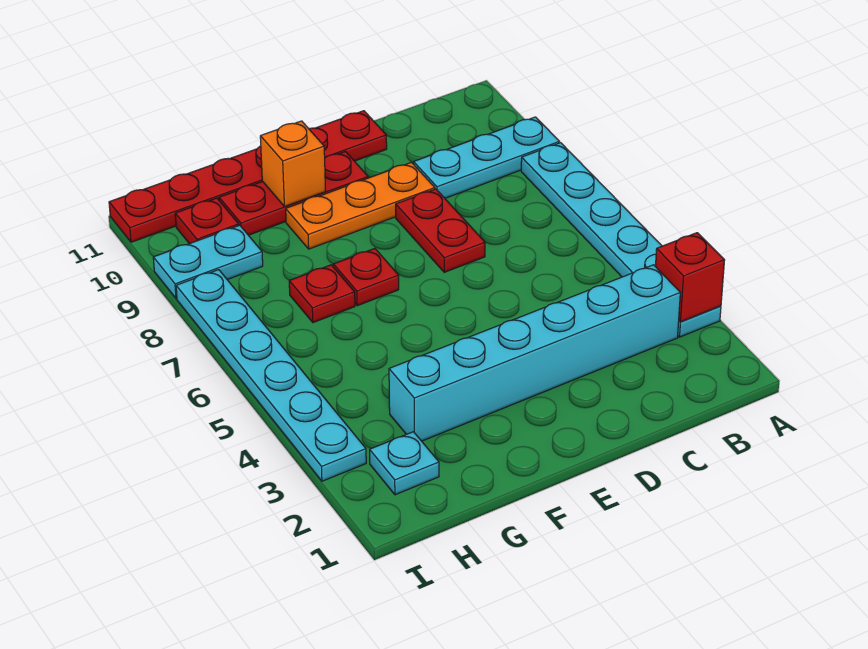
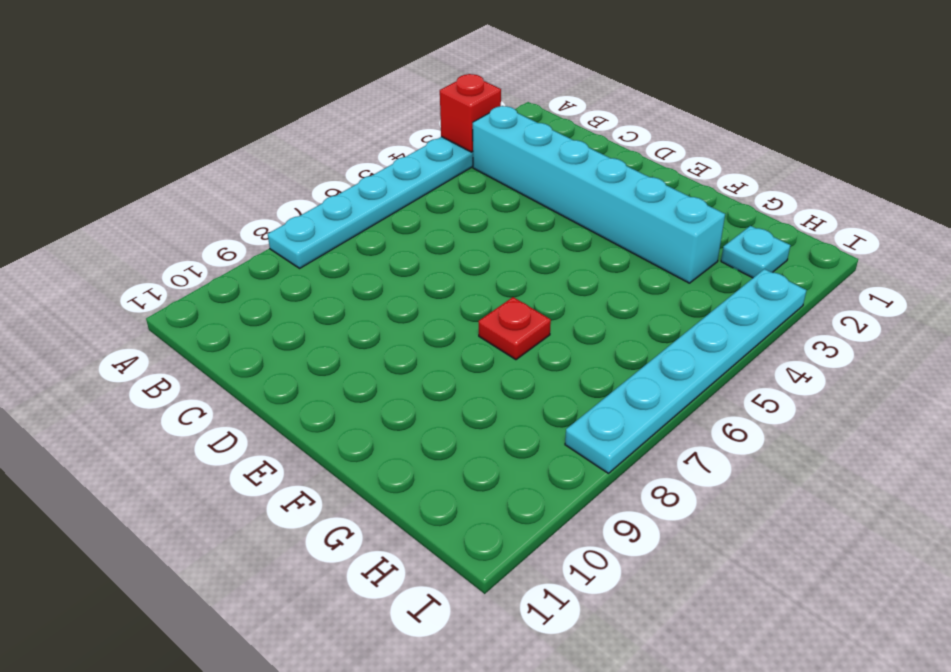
none -> cyan plate A9:C9 level 1
none -> red plate D7:D8 level 1
none -> orange plate D9:F9 level 1

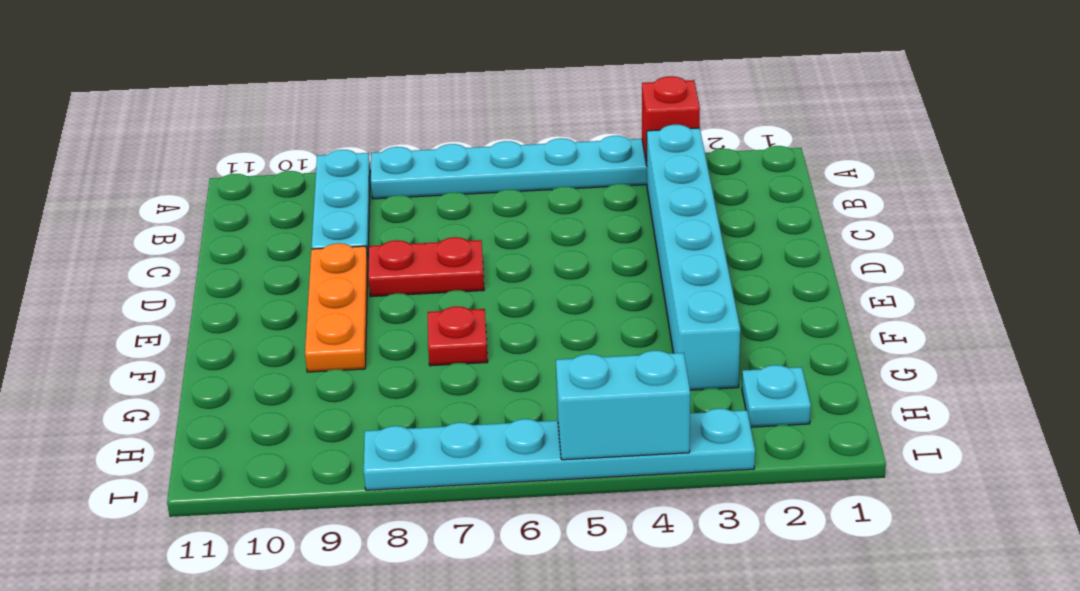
cyan brick I4:I5 level 2 -> none
none -> red plate D11:I11 level 1
none -> red plate E10:G10 level 1
none -> red plate G7 level 1

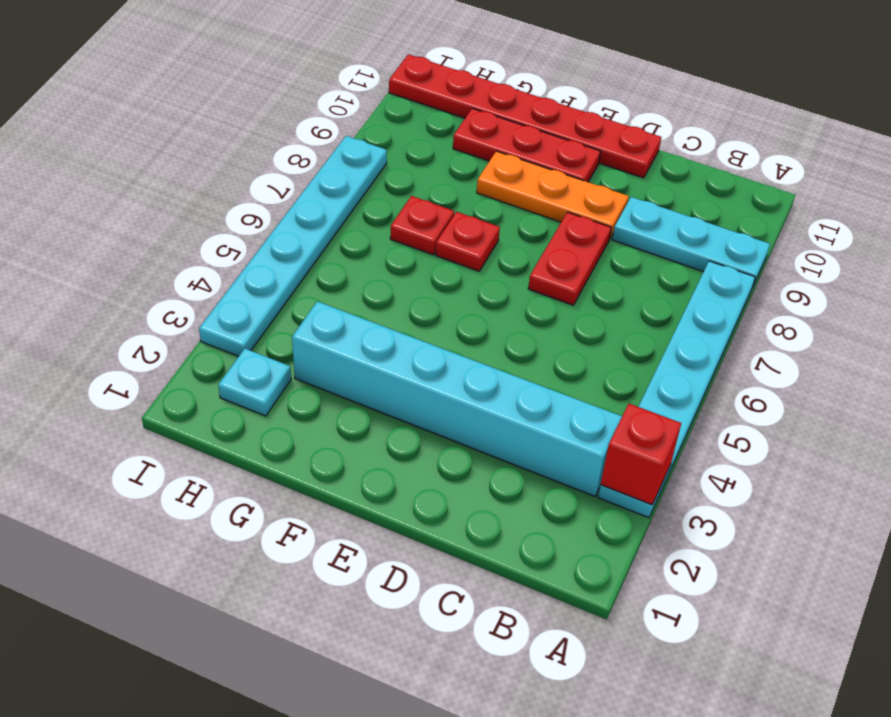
none -> cyan plate H9:I9 level 1
none -> red plate H10 level 1
none -> orange brick F10 level 2

